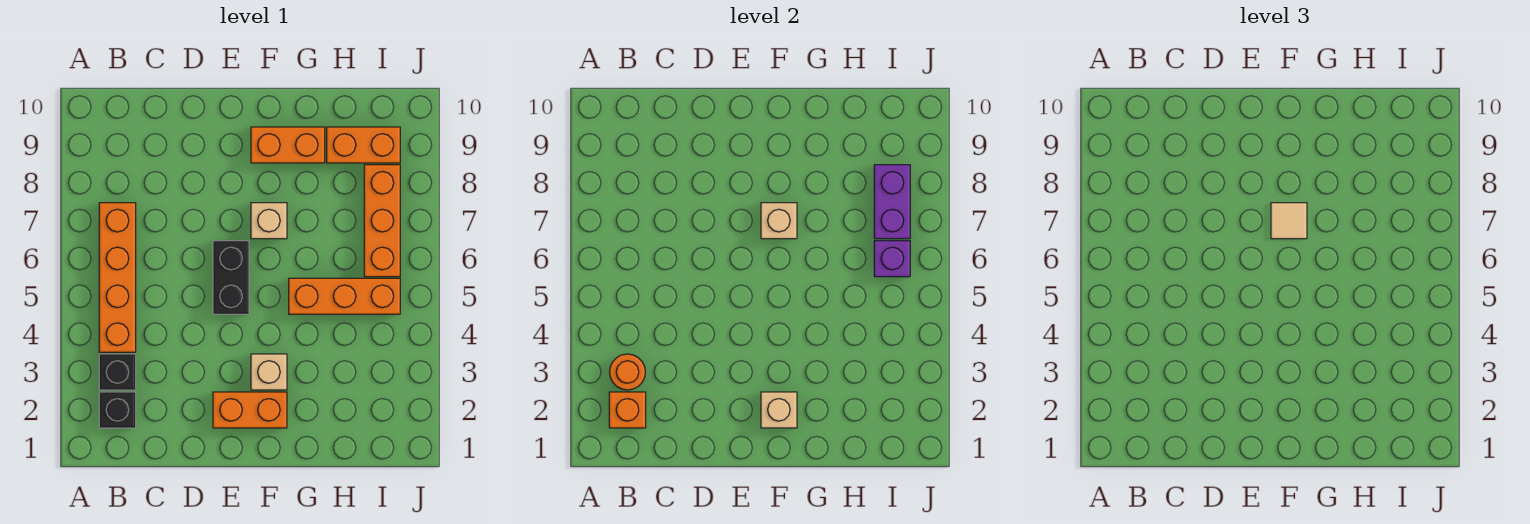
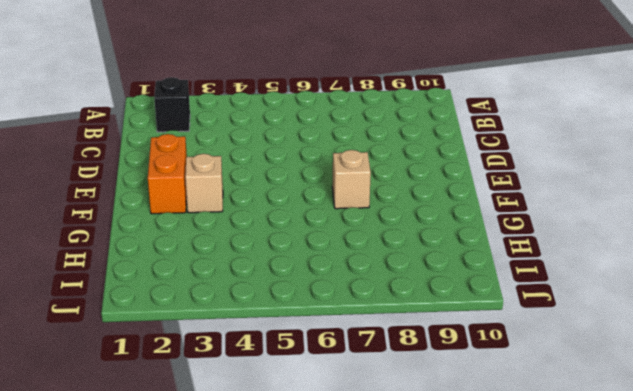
none -> black brick B3 level 1
none -> orange brick B4:B7 level 1
none -> black brick E5:E6 level 1

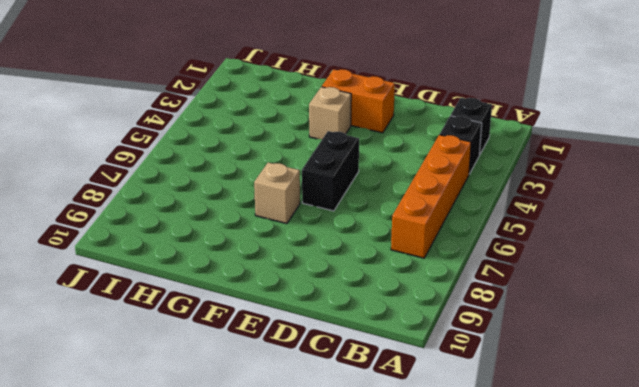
none -> orange brick F9:G9 level 1
none -> orange brick G5:I5 level 1
none -> orange brick H9:I9 level 1

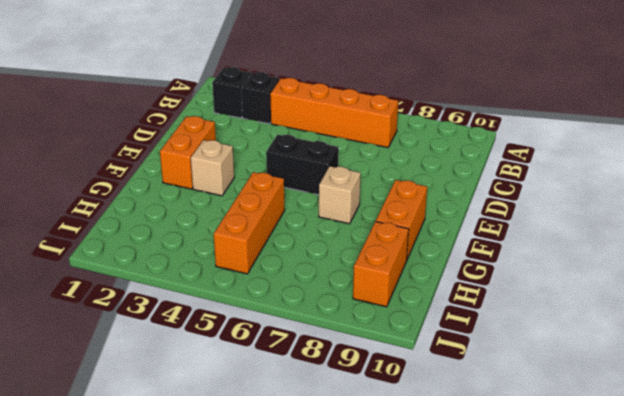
none -> orange brick I6:I8 level 1
none -> orange brick B2 level 2
none -> orange round brick B3 level 2

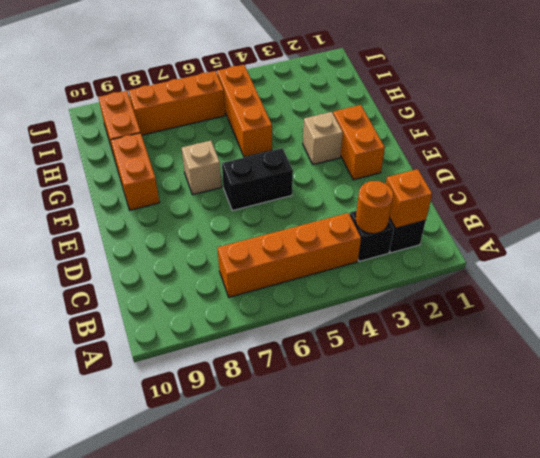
none -> tan brick F2 level 2
none -> tan brick F7 level 2
none -> purple brick I6 level 2

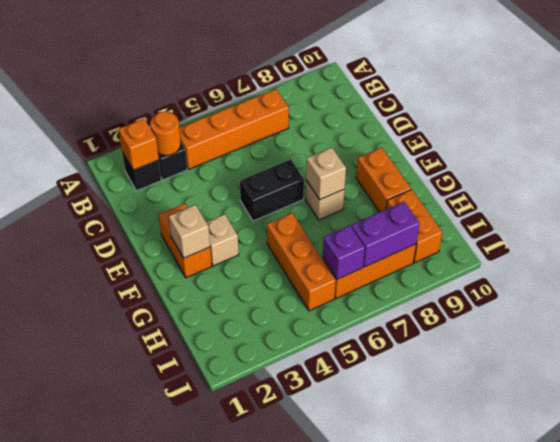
none -> tan tile F7 level 3

